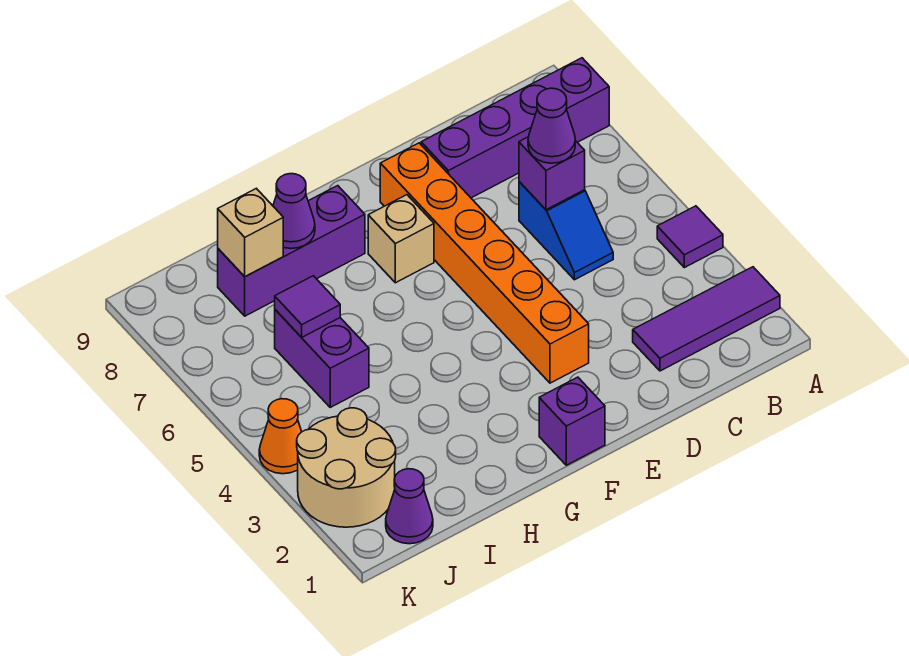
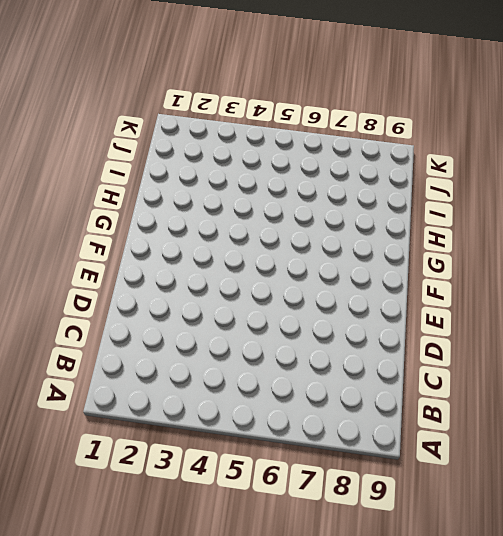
none -> purple tile A2:C2 level 1
none -> purple tile A4 level 1
none -> purple brick A8:D8 level 1

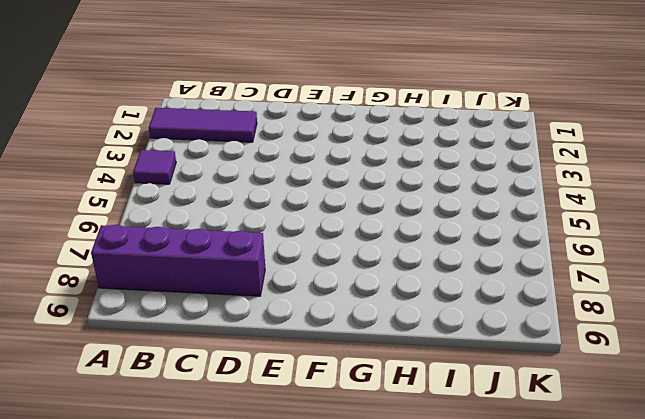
none -> blue slope C5:C6 level 1 top 6
none -> orange brick E3:E8 level 1
none -> purple brick F1 level 1

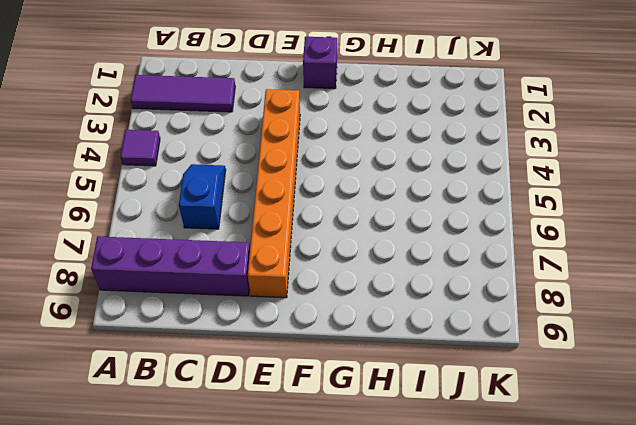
none -> tan brick F7 level 1
none -> purple brick G8:I8 level 1
none -> purple brick I5:I6 level 1

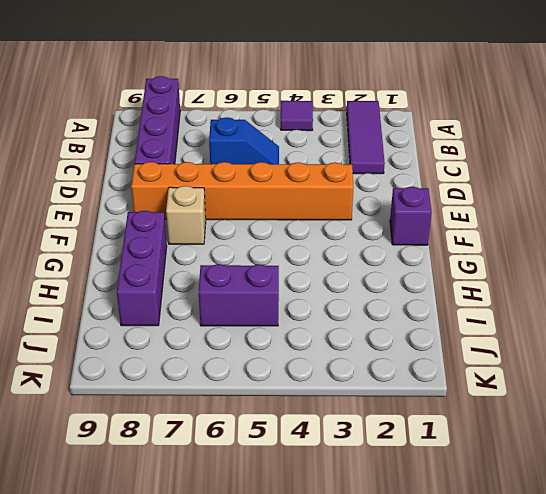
none -> purple cone J1 level 1
none -> tan round brick J2:K3 level 1
none -> orange cone K4 level 1

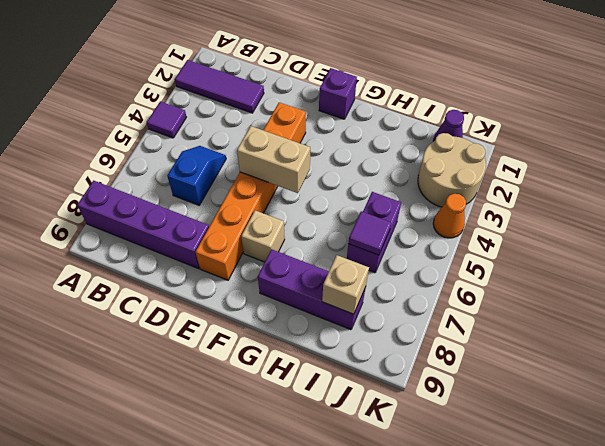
tan brick E5:F5 level 2 -> none
none -> purple brick C6 level 2
none -> purple cone H8 level 2
none -> purple cone C6 level 3

